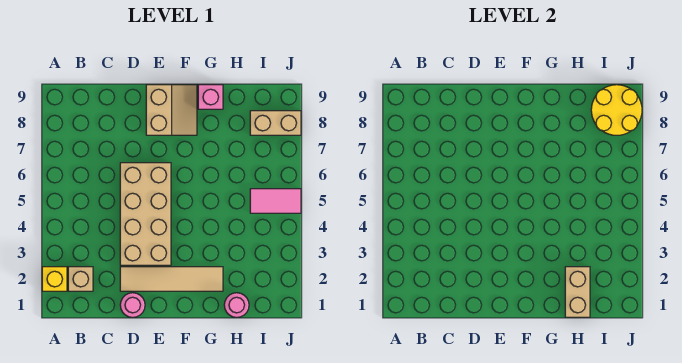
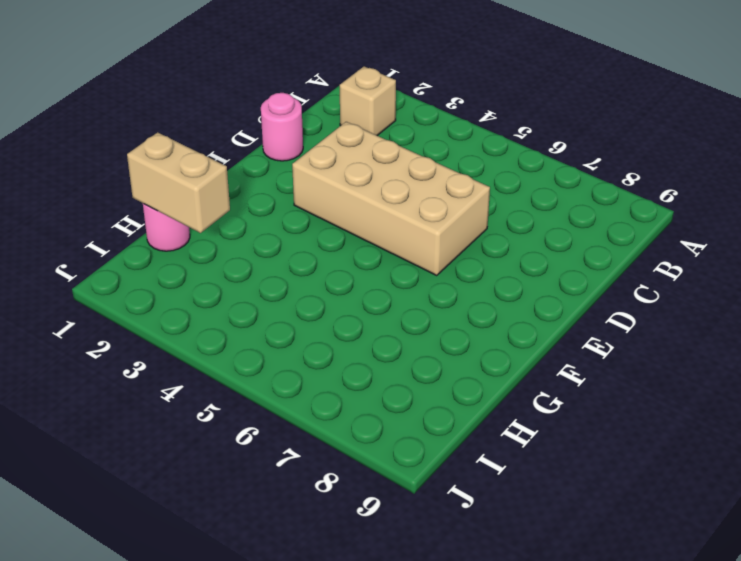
none -> yellow brick A2 level 1
none -> tan tile D2:G2 level 1
none -> tan slope E8:F9 level 1 top E

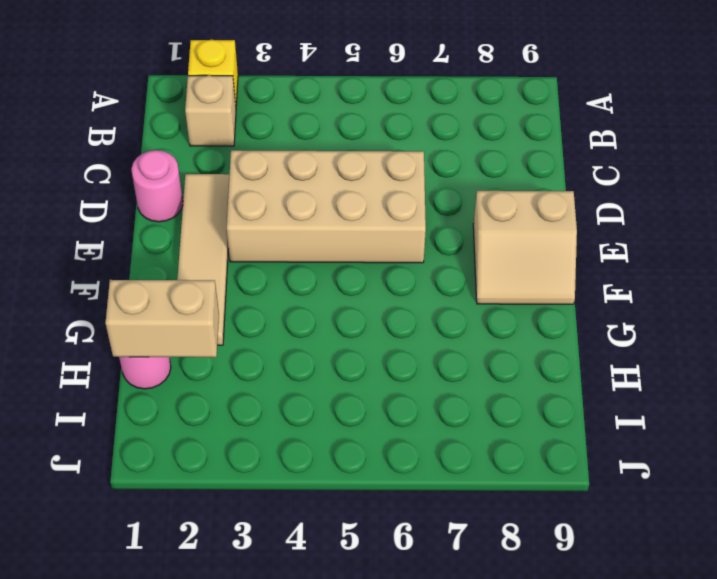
none -> pink brick G9 level 1
none -> pink tile I5:J5 level 1
none -> tan brick I8:J8 level 1

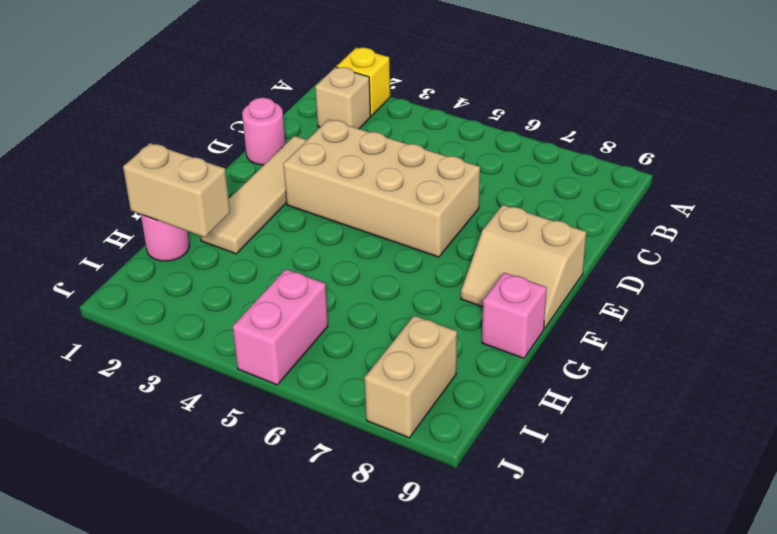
pink brick I5:J5 level 1 -> pink tile I5:J5 level 1
none -> yellow round brick I8:J9 level 2

